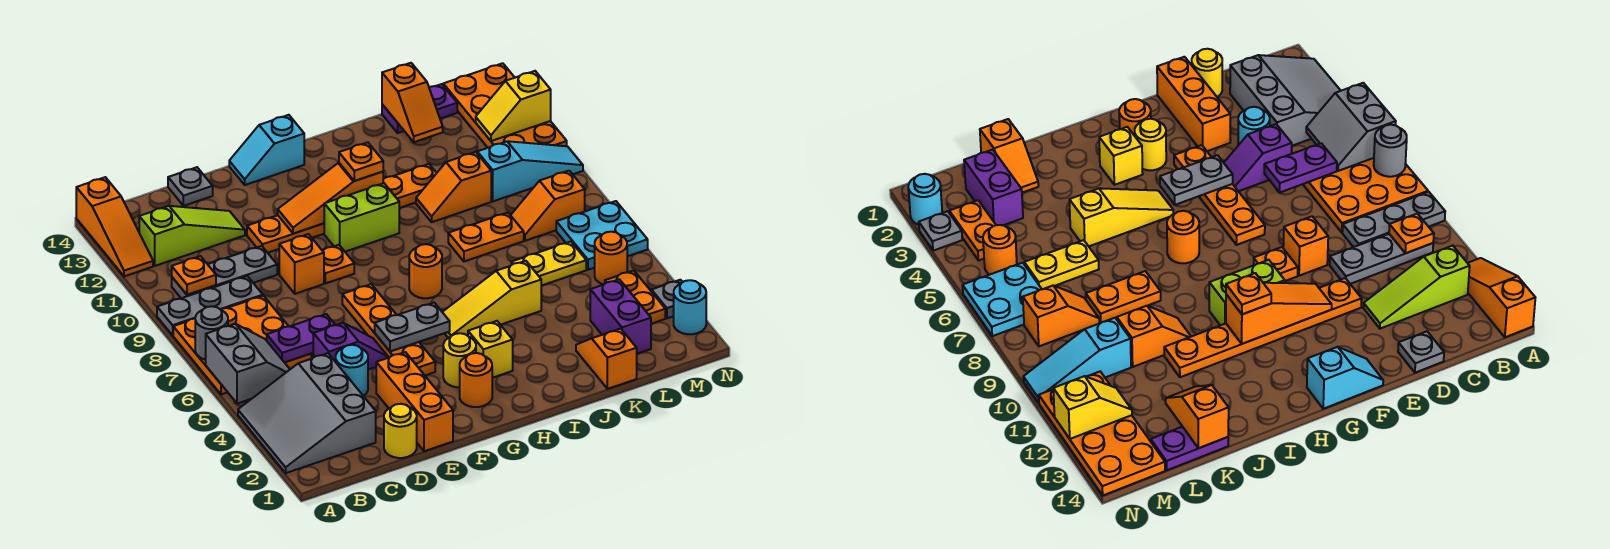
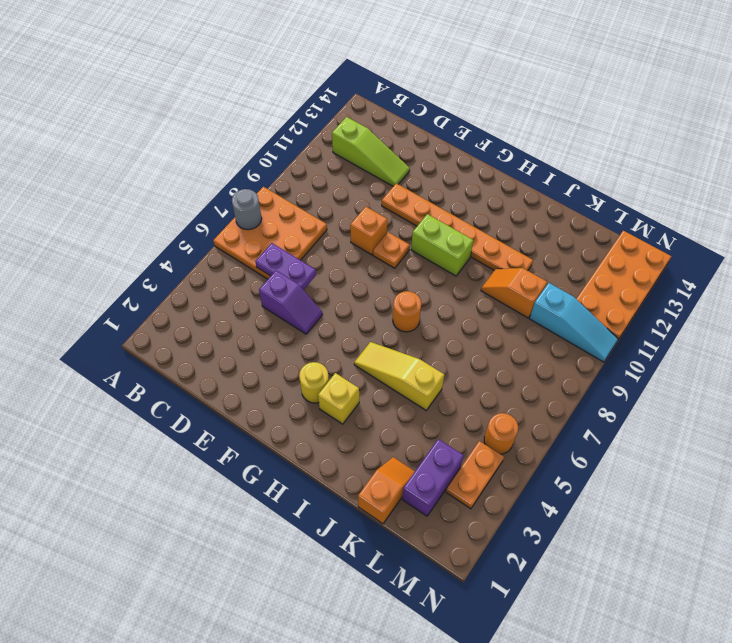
none -> grey slope A2:C4 level 1 top C
none -> grey plate A9:C9 level 1
none -> orange slope A12:A14 level 1 top 14
none -> grey plate B10:D10 level 1

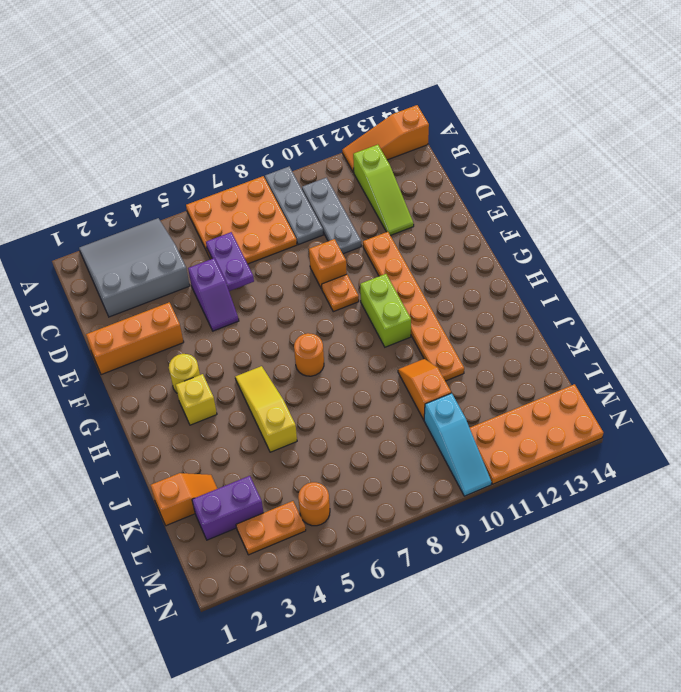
none -> yellow round brick D1 level 1
none -> cyan round brick D4 level 1
none -> grey plate D14 level 1
none -> orange plate F4:F7 level 1

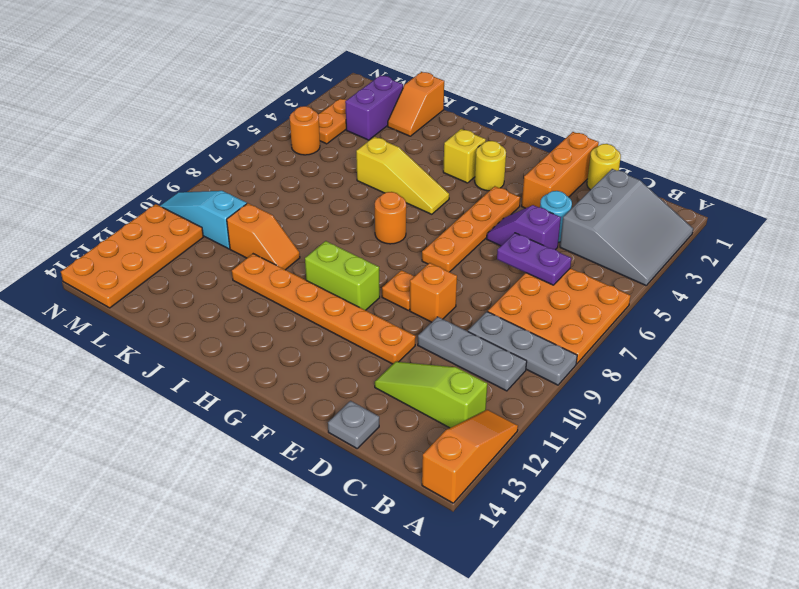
none -> cyan slope F14:G14 level 1 top G
none -> orange round brick G2 level 1
none -> orange plate J8:K8 level 1
none -> yellow plate K6:L6 level 1

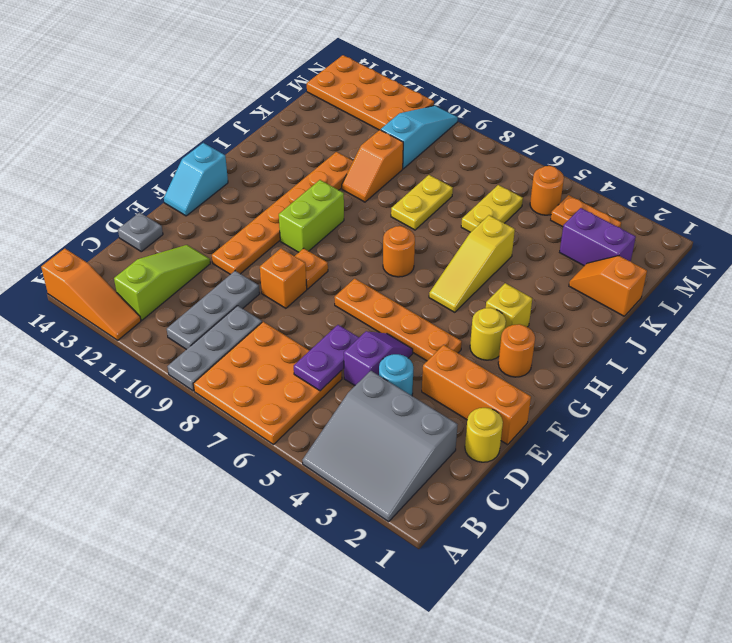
yellow plate J8:K8 level 1 -> orange plate J8:K8 level 1
none -> purple plate K14:L14 level 1
none -> orange slope L8:M8 level 1 top M
none -> cyan plate M6:N7 level 1
none -> cyan round brick N2 level 1

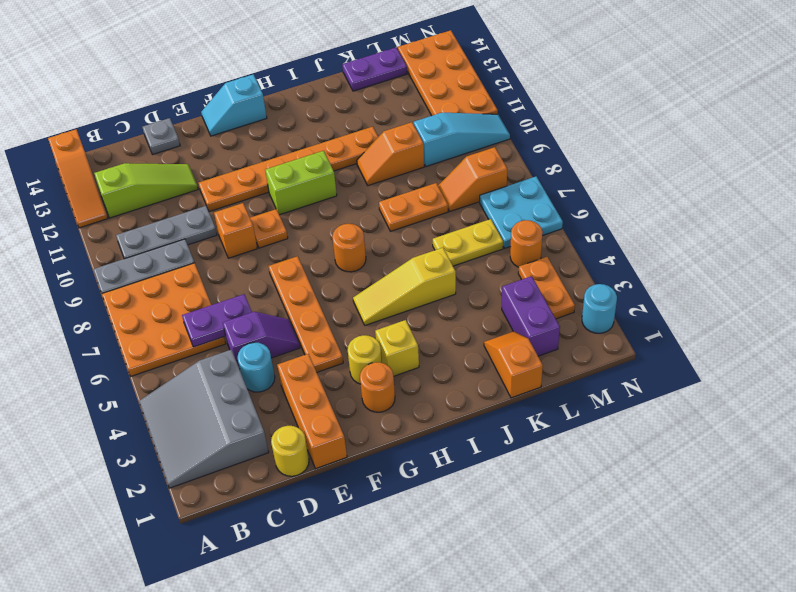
none -> grey plate N3 level 1
none -> grey slope A5:B6 level 2 top A
none -> grey round brick A7 level 2
none -> orange plate B10 level 2

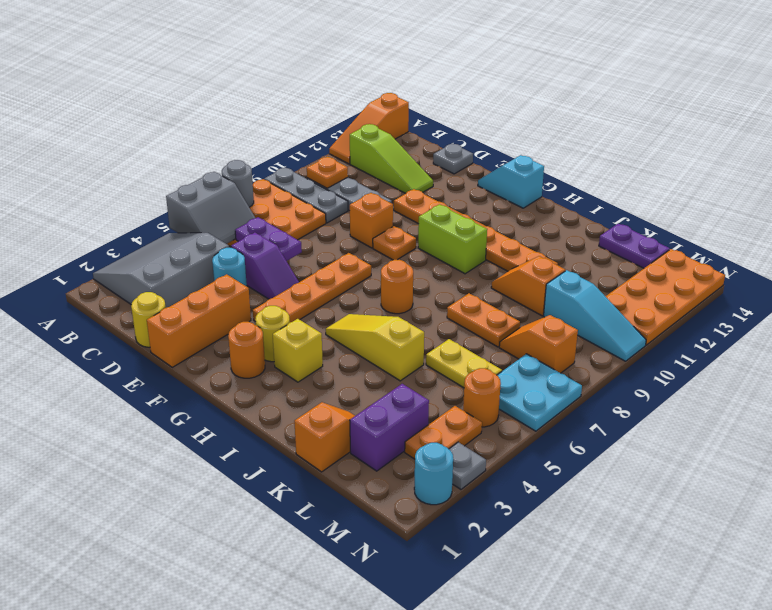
none -> grey plate F5:G5 level 2
none -> orange slope F11:H11 level 2 top H
none -> orange slope K13:K14 level 2 top 14
none -> yellow slope M12:N12 level 2 top N

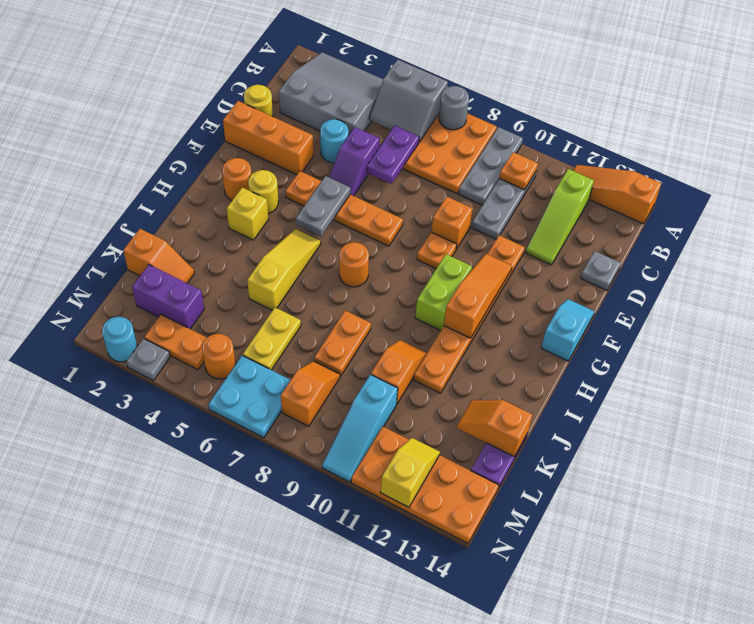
none -> orange plate H11 level 3

